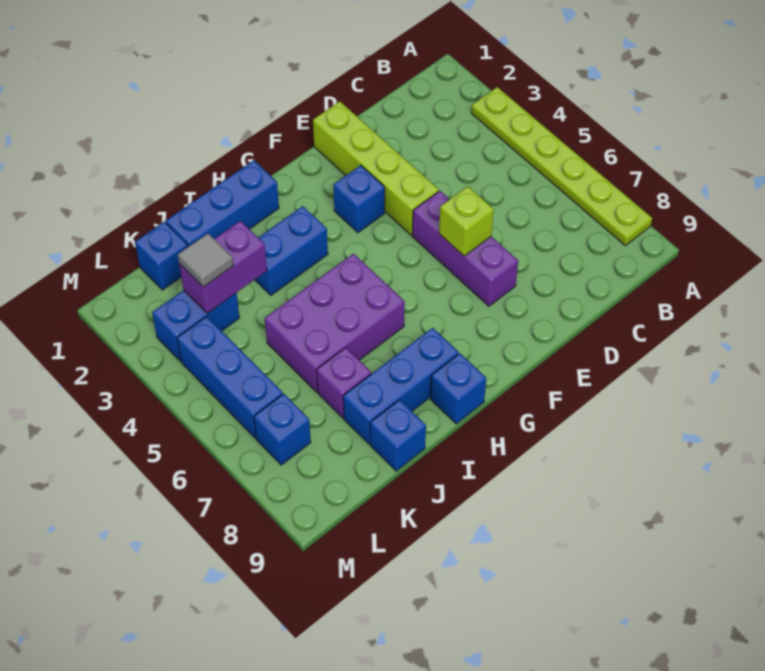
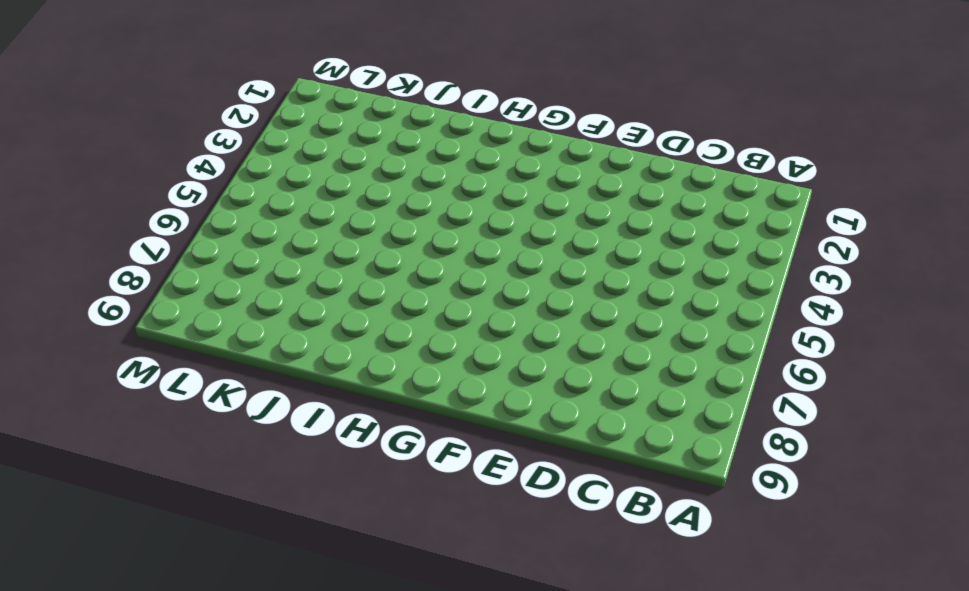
none -> lime plate A3:A8 level 1
none -> lime brick E1:E4 level 1
none -> purple brick E5:E7 level 1

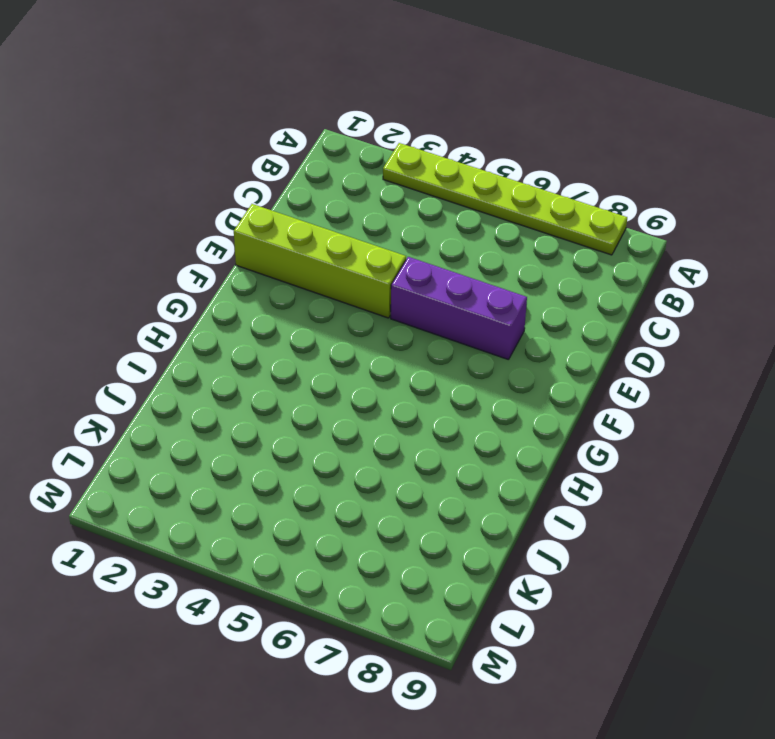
none -> blue brick F3 level 1
none -> blue brick H1:J1 level 1
none -> blue brick H3:I3 level 1

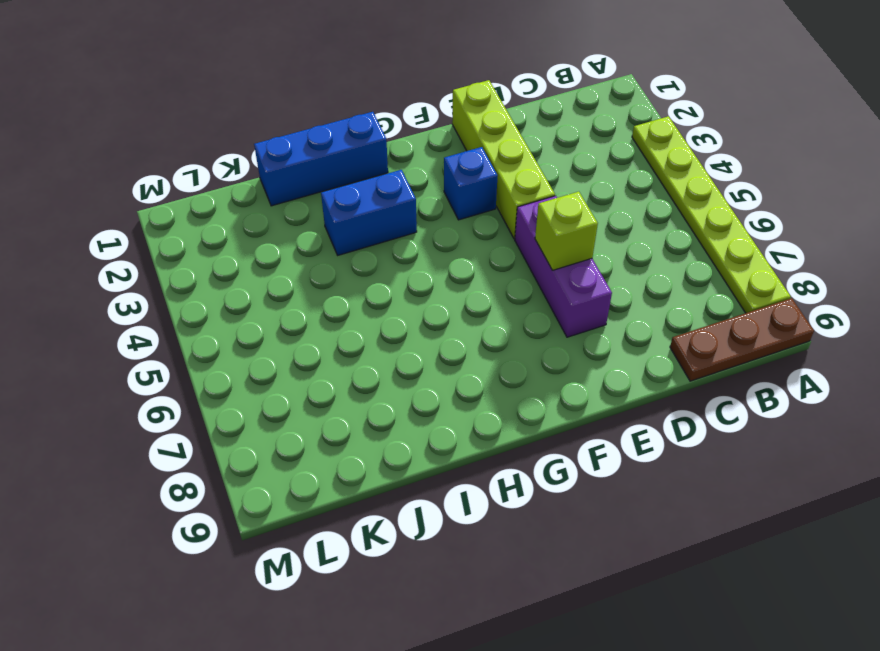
brown plate A9:C9 level 1 -> none
none -> purple brick H5:J6 level 1
none -> blue brick H8:J8 level 1
none -> blue brick H9 level 1

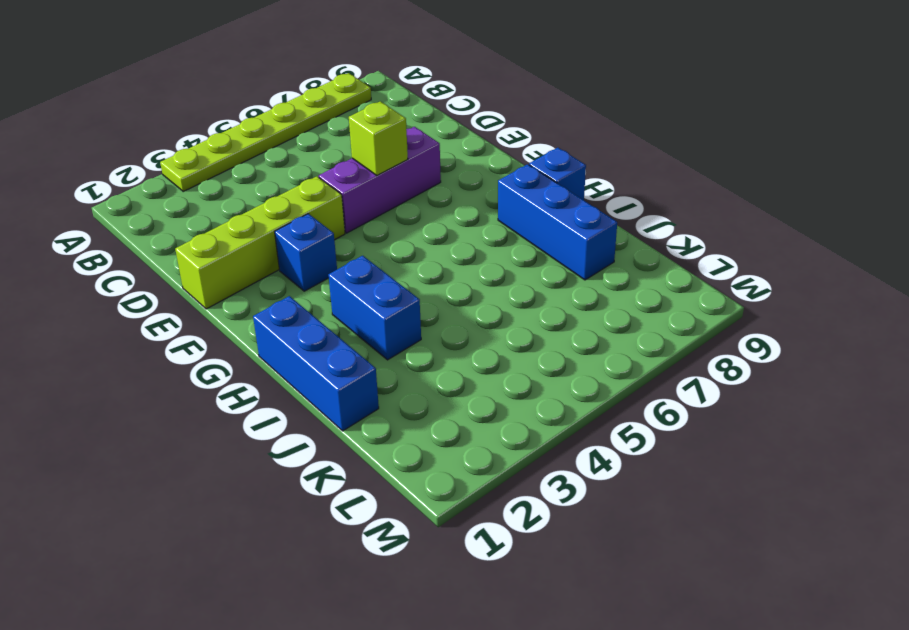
none -> purple brick H5:J6 level 1
none -> purple brick J7 level 1
none -> blue brick J9 level 1

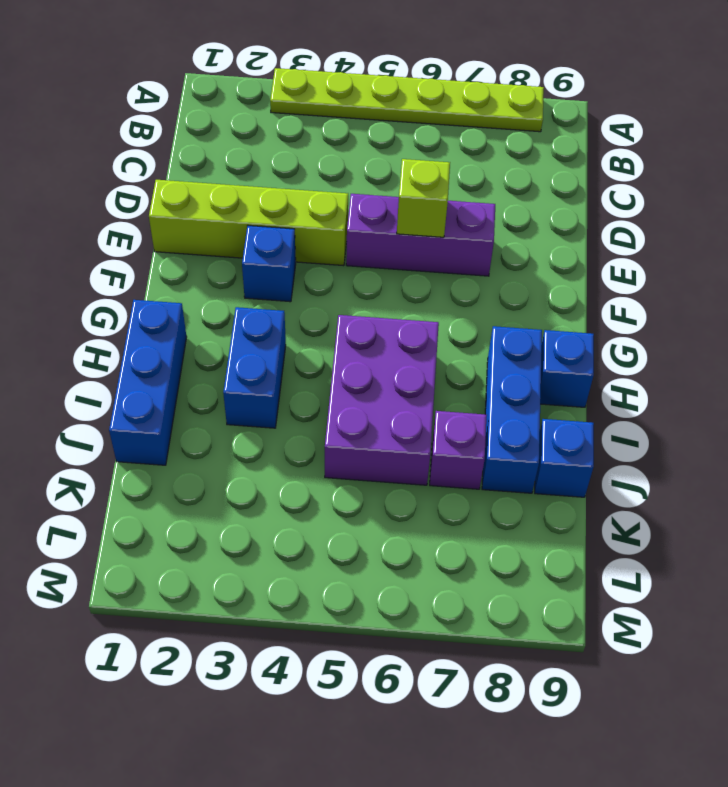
none -> blue brick K1 level 1
none -> blue brick K3:L3 level 1
none -> blue brick L4:L6 level 1

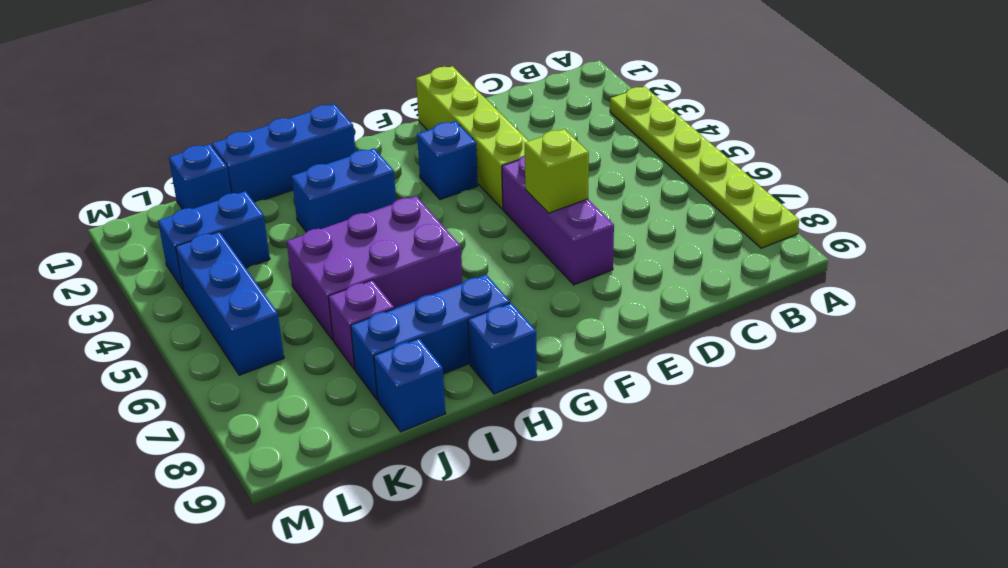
none -> blue brick L7 level 1
none -> purple brick J3:K3 level 2
none -> grey tile K3 level 3

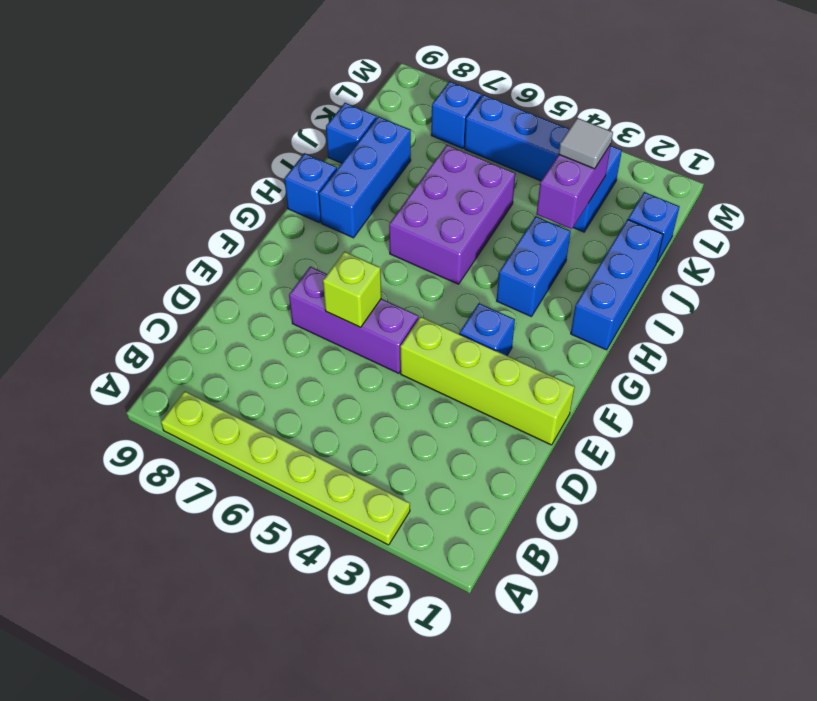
none -> purple brick J7 level 1

